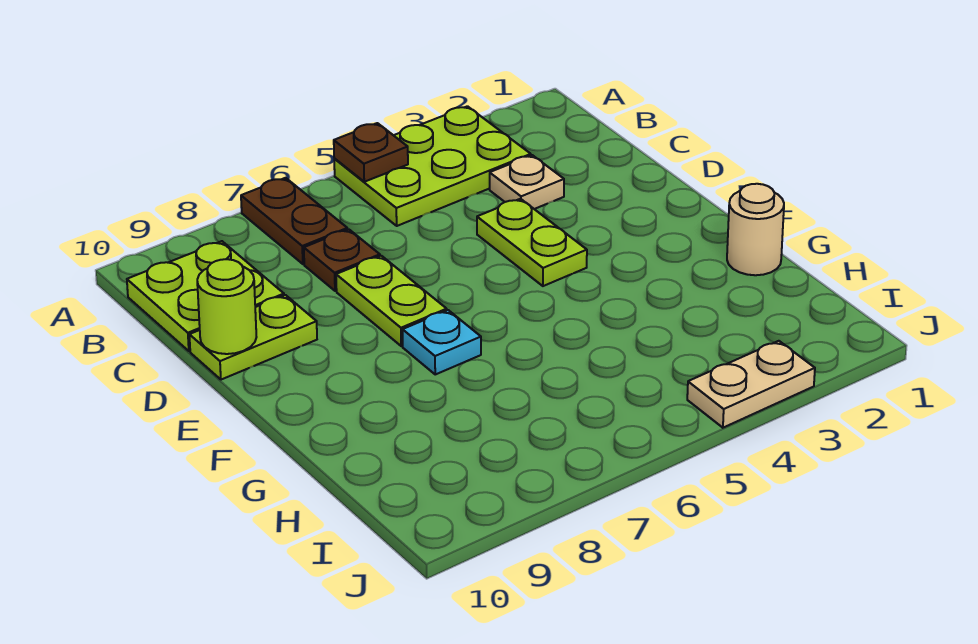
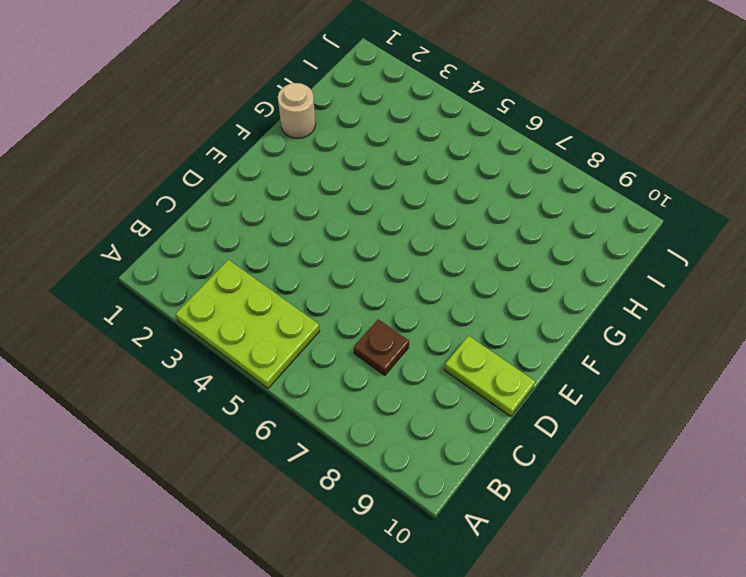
none -> brown plate A7:B7 level 1
none -> lime plate B9:C10 level 1
none -> tan plate C3 level 1

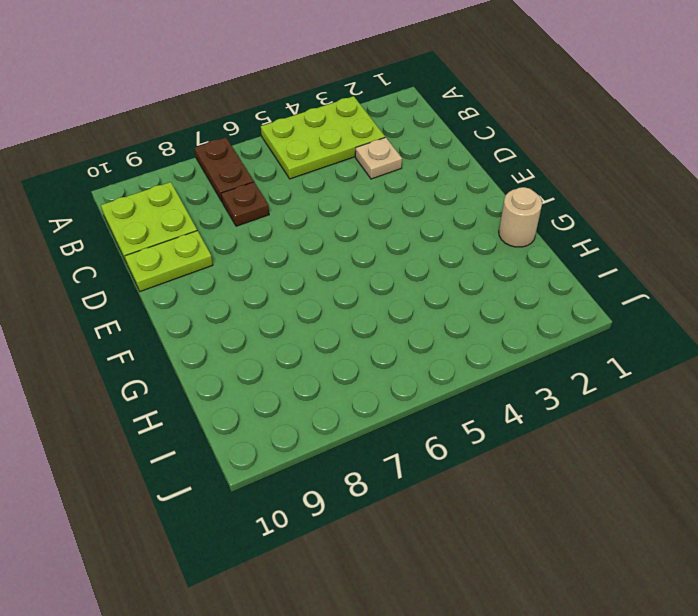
none -> lime plate D4:E4 level 1
none -> lime plate D7:E7 level 1
none -> cyan plate F7 level 1

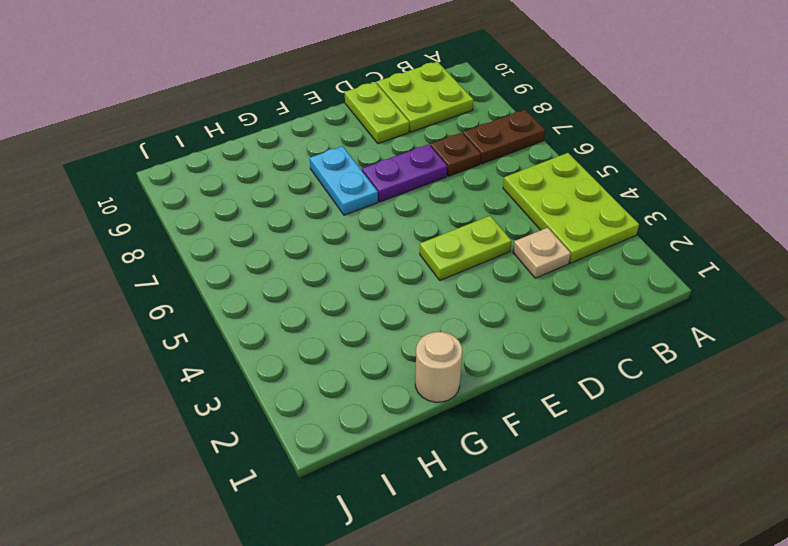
purple plate D7:E7 level 1 -> lime plate D7:E7 level 1
cyan plate F7:F8 level 1 -> cyan plate F7 level 1
none -> tan plate J3:J4 level 1
none -> brown plate A5 level 2
none -> lime round brick D10 level 2

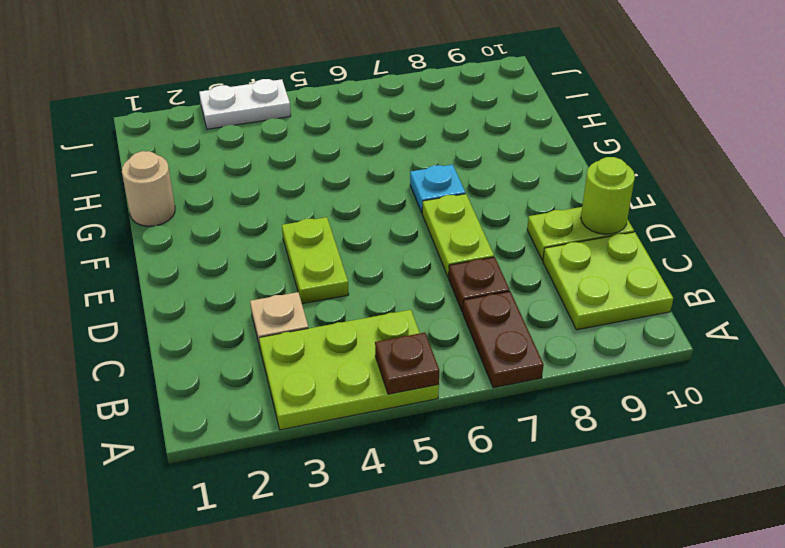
white plate J3:J4 level 1 -> tan plate J3:J4 level 1

